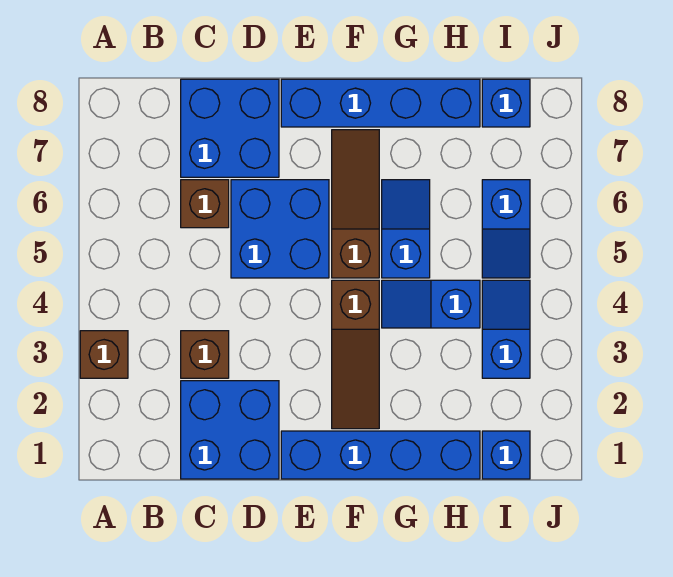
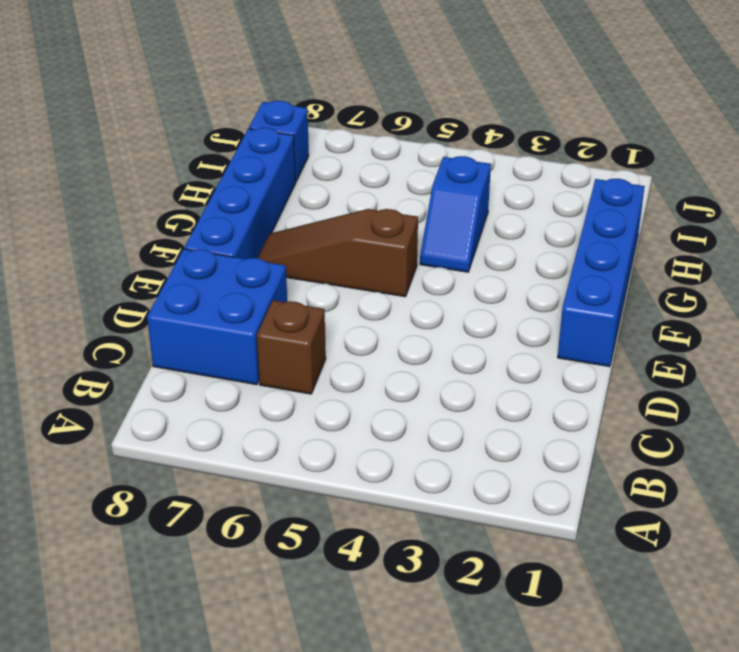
none -> brown brick A3 level 1
none -> blue brick C1:D2 level 1
none -> brown brick C3 level 1

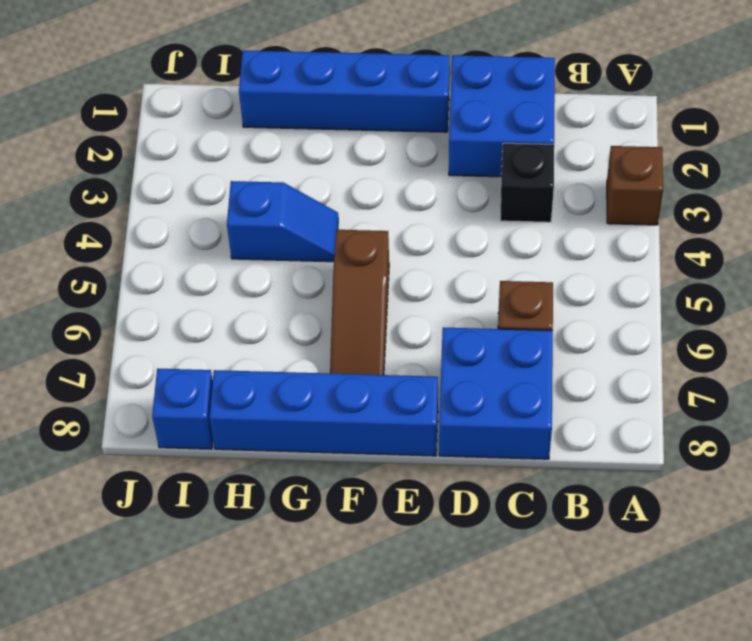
black brick C3 level 1 -> brown brick C3 level 1
none -> blue brick D5:E6 level 1
none -> brown slope F2:F4 level 1 top 4
none -> blue slope G5:G6 level 1 top 5

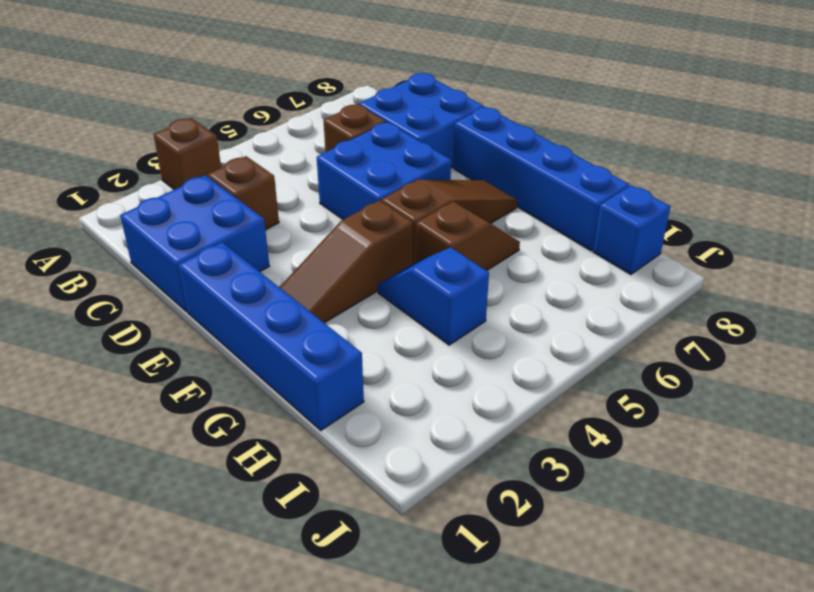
brown slope G5:G6 level 1 top 5 -> blue slope G5:G6 level 1 top 5
none -> blue brick I1 level 1
none -> blue slope I3:I4 level 1 top 3
none -> blue slope I5:I6 level 1 top 6

